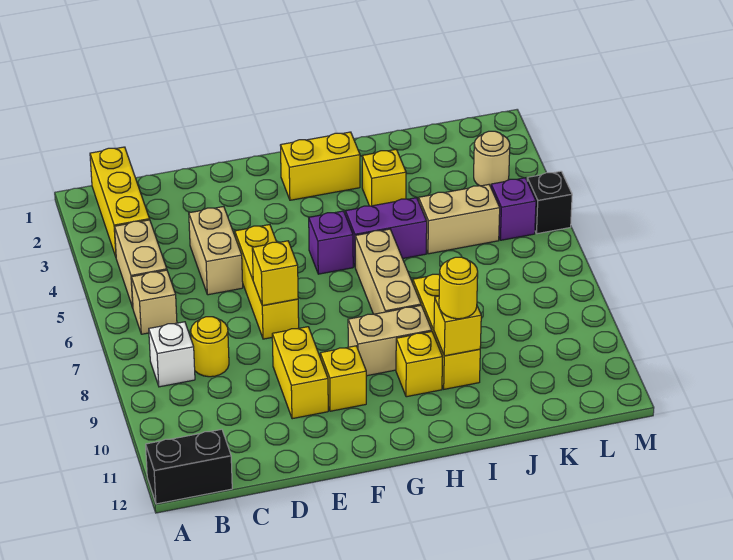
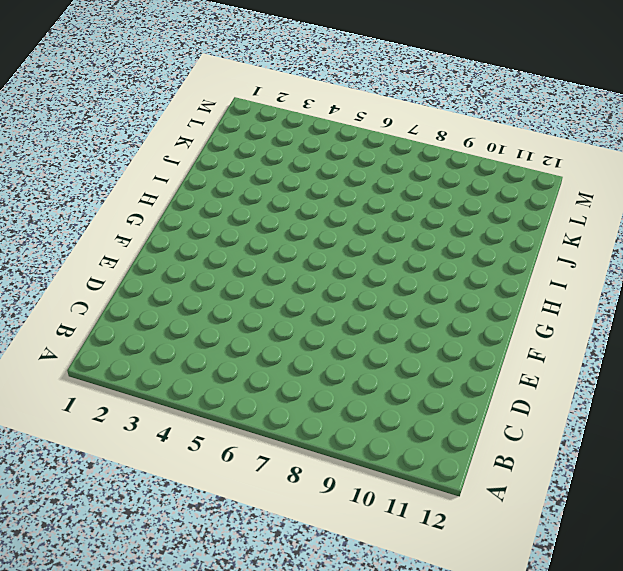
none -> black brick A12:B12 level 1
none -> yellow brick B1:B3 level 1
none -> tan brick B4:B5 level 1

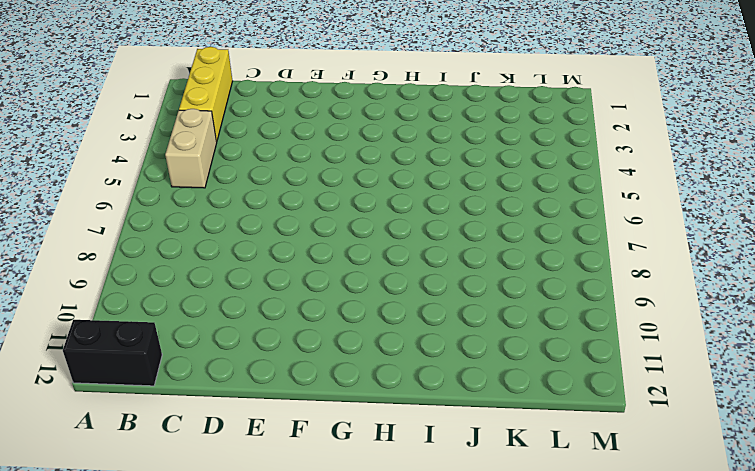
none -> tan brick B6 level 1
none -> white brick B8 level 1
none -> yellow round brick C8 level 1

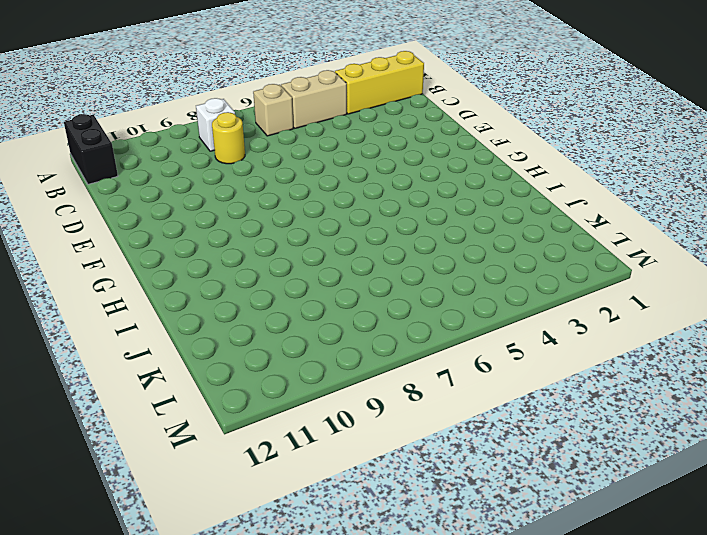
none -> tan brick D4:D5 level 1
none -> yellow brick E5:E7 level 1
none -> yellow brick E9:E10 level 1

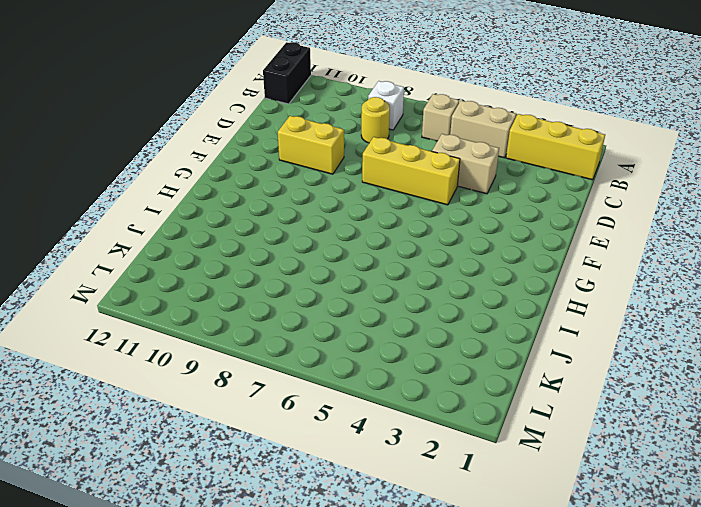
none -> yellow brick F10 level 1
none -> yellow brick G2:H2 level 1
none -> purple brick G5 level 1

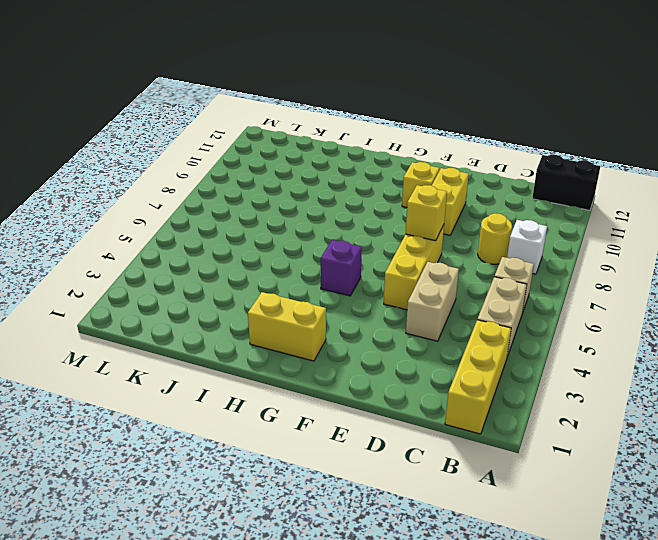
none -> tan brick G9:H9 level 1
none -> purple brick H5:I5 level 1
none -> tan brick H6:H8 level 1

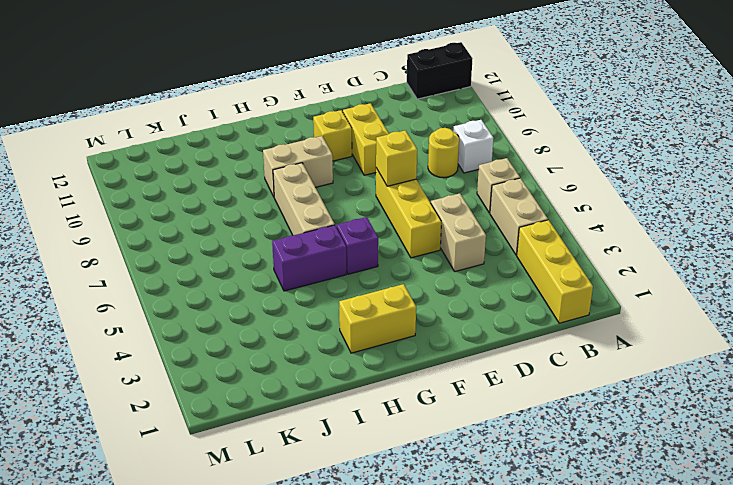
none -> yellow brick H10 level 1
none -> yellow brick I3 level 1
none -> yellow brick I8:I10 level 1

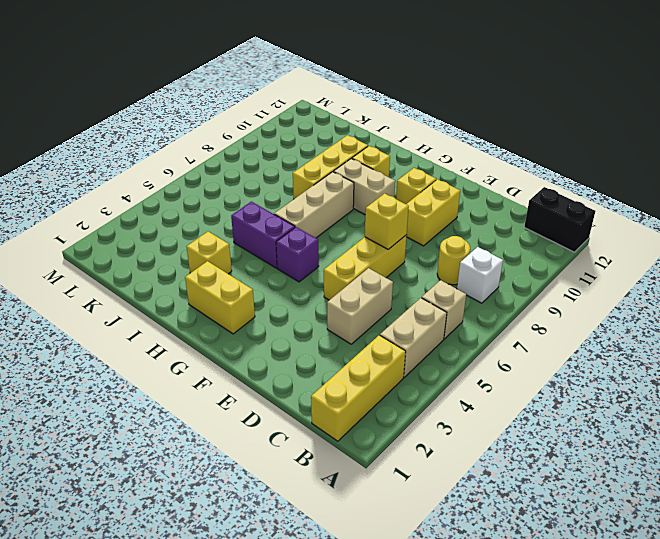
none -> tan brick J5:K5 level 1
none -> tan round brick L3 level 1
none -> purple brick L5 level 1

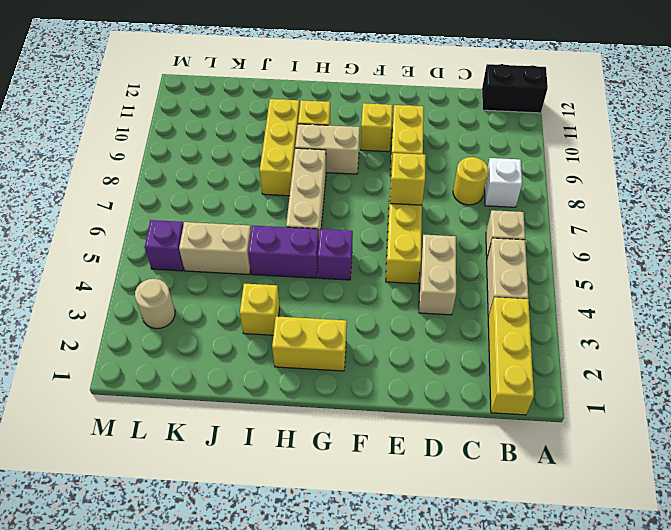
none -> black brick M5 level 1
none -> yellow brick I10 level 2
none -> yellow round brick I10 level 3

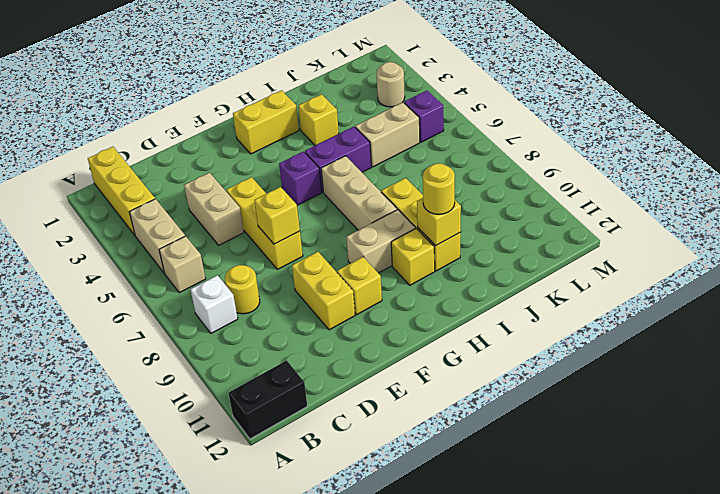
none -> black brick M5 level 1

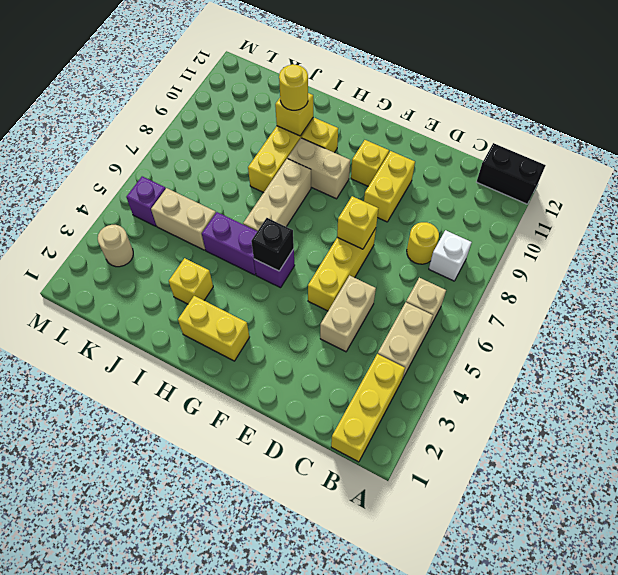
black brick G5 level 2 -> black brick M5 level 1

